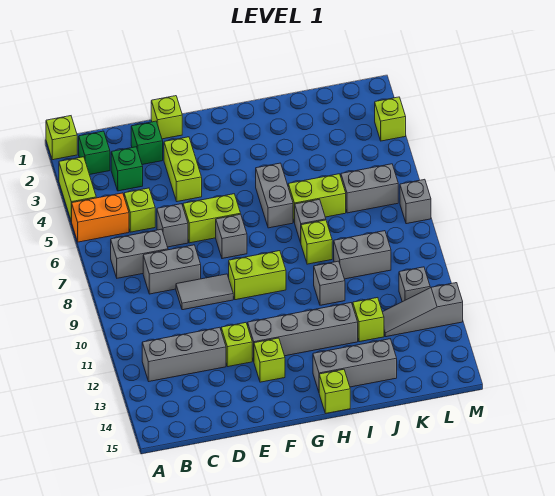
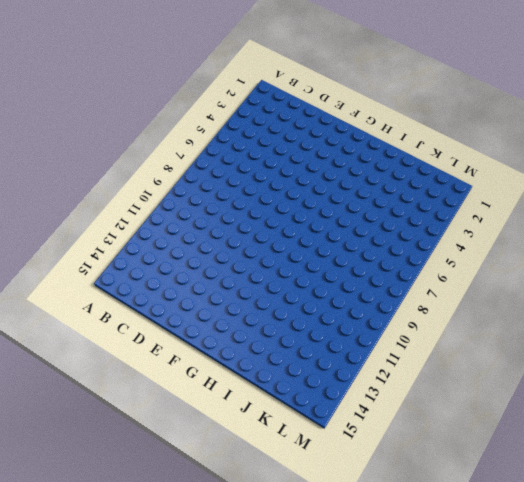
none -> lime brick A1 level 1
none -> lime brick A3:A4 level 1
none -> orange brick A5:B5 level 1
none -> green brick B2 level 1

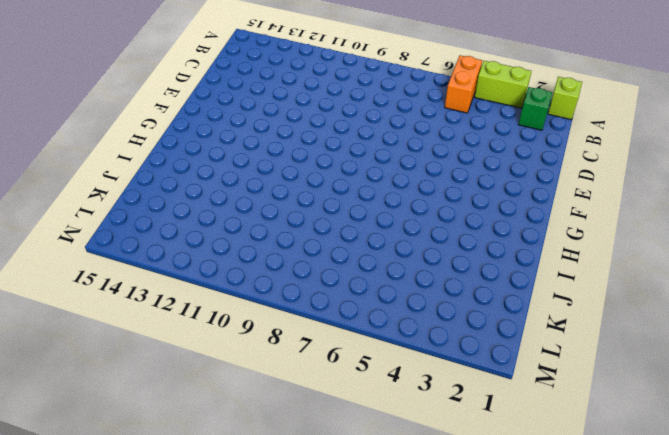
none -> grey brick B7:C7 level 1
none -> grey brick B12:D12 level 1
none -> green brick C3 level 1
none -> lime brick C5 level 1

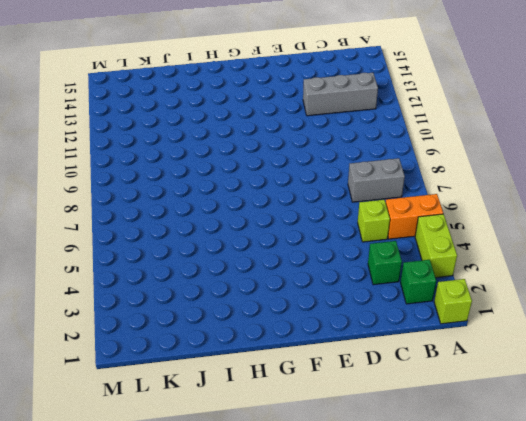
none -> grey brick C8:D8 level 1
none -> green brick D2 level 1
none -> grey brick D6 level 1
none -> grey tile D9:E9 level 1

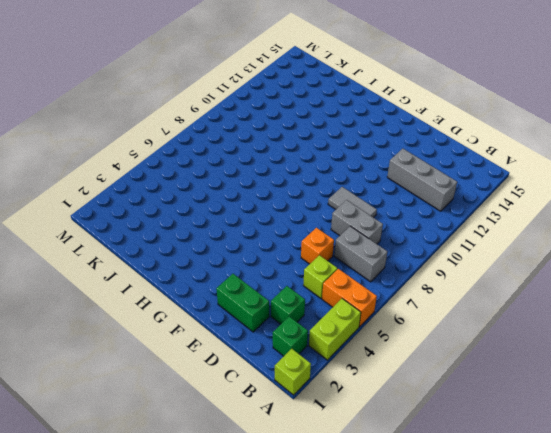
green brick D2:E2 level 1 -> green brick D2 level 1
orange brick D6 level 1 -> grey brick D6 level 1
none -> lime brick E1 level 1
none -> lime brick E3:E4 level 1
none -> lime brick E6:F6 level 1
none -> lime brick E12 level 1

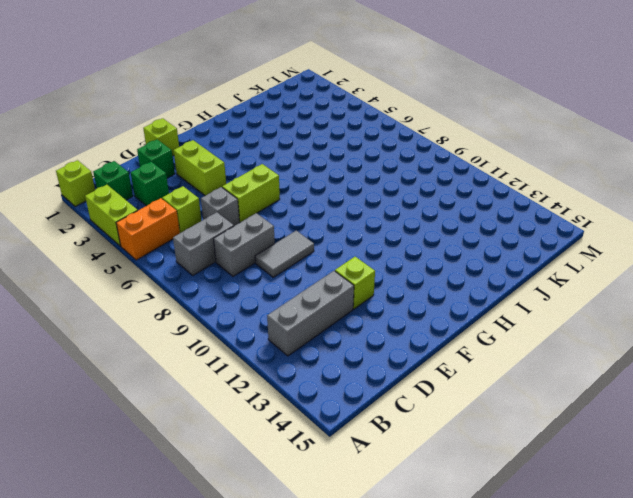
none -> grey brick F7 level 1
none -> lime brick F9:G9 level 1
none -> grey brick F12:I12 level 1
none -> lime brick F13 level 1

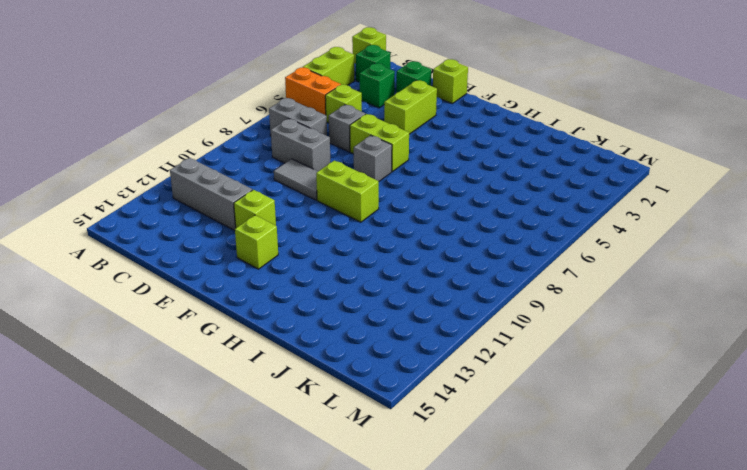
none -> grey brick F12:I12 level 1
none -> grey brick H5:H6 level 1
none -> grey brick H14:J14 level 1
none -> lime brick H15 level 1

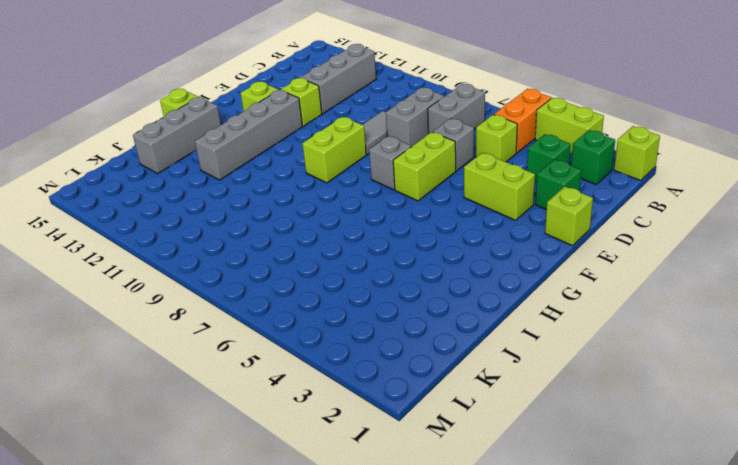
none -> grey brick H5:H6 level 1
none -> lime brick I6:J6 level 1
none -> grey brick I7 level 1
none -> lime brick I8 level 1

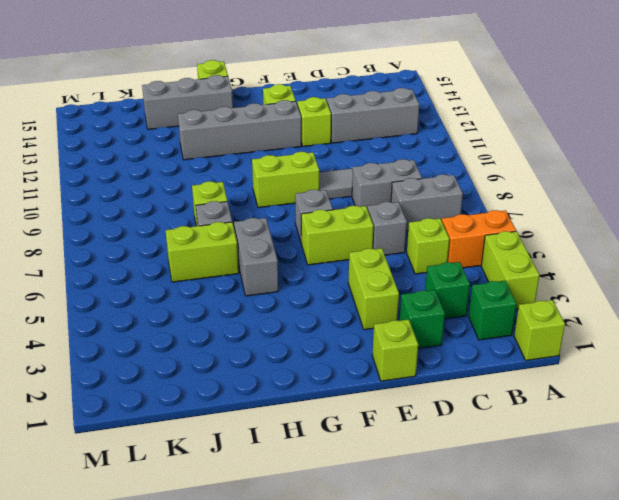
none -> grey brick I10 level 1
none -> grey brick J9:K9 level 1
none -> lime brick J12 level 1
none -> grey brick K6:L6 level 1

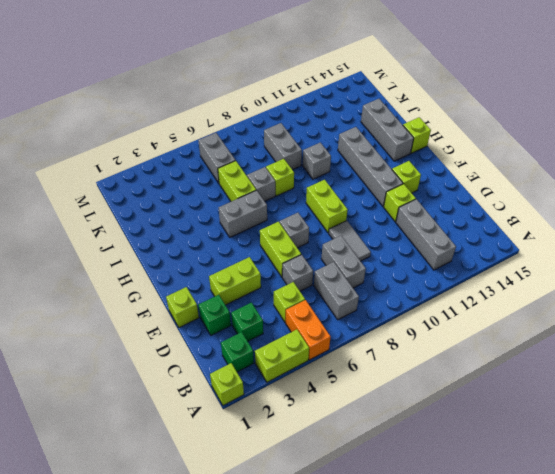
none -> lime brick J12 level 1
none -> grey slope K12:M12 level 1 top M
none -> grey brick L11 level 1
none -> lime brick M3 level 1

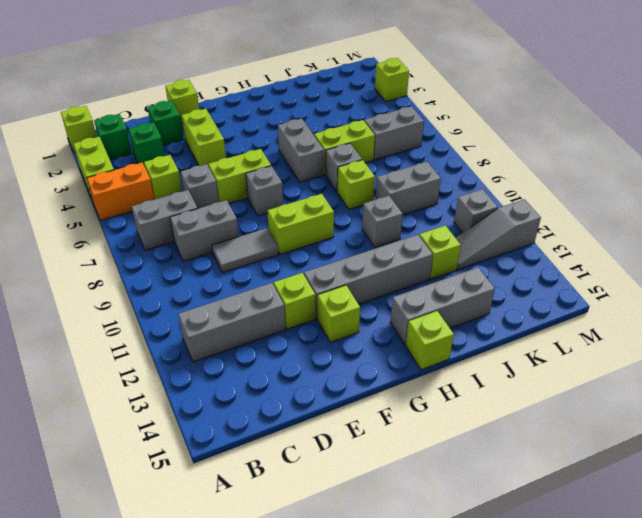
none -> grey brick M7 level 1

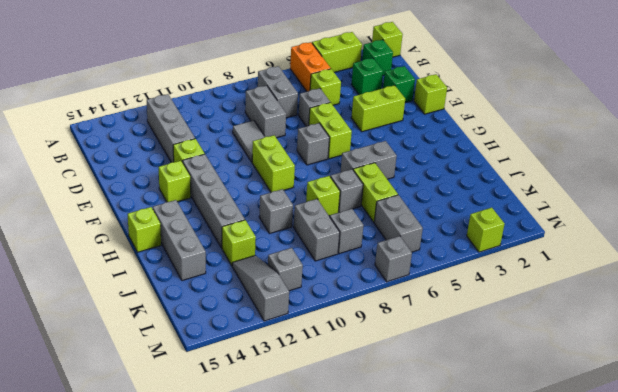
grey brick K8 level 1 -> none

